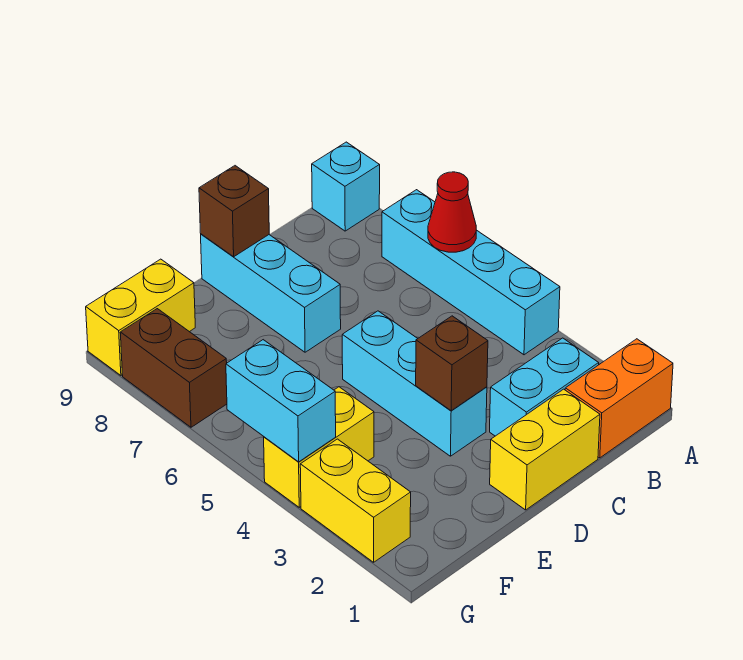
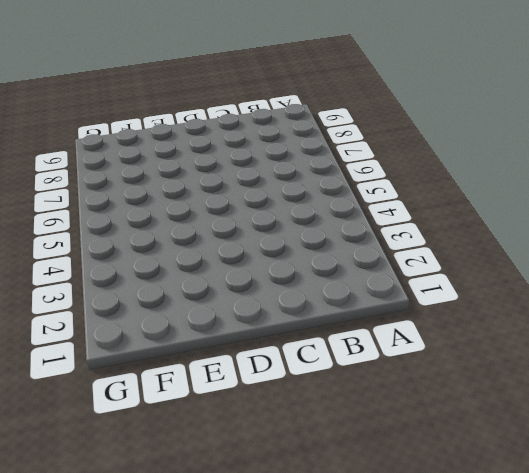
none -> orange brick A1:B1 level 1
none -> cyan brick A4:A7 level 1
none -> cyan brick A9 level 1

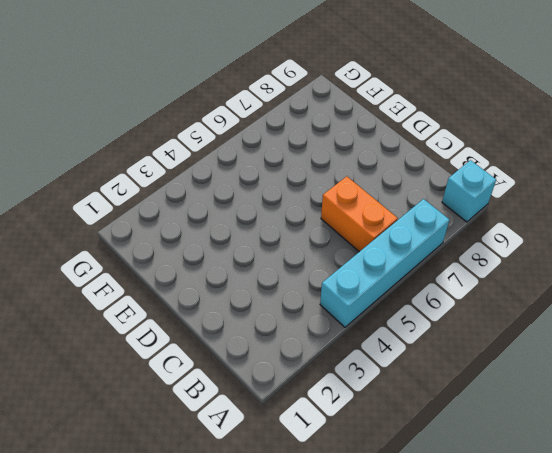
orange brick B6:C6 level 1 -> orange brick A1:B1 level 1
none -> cyan brick B2:C2 level 1
none -> yellow brick C1:D1 level 1
none -> cyan brick D3:D5 level 1

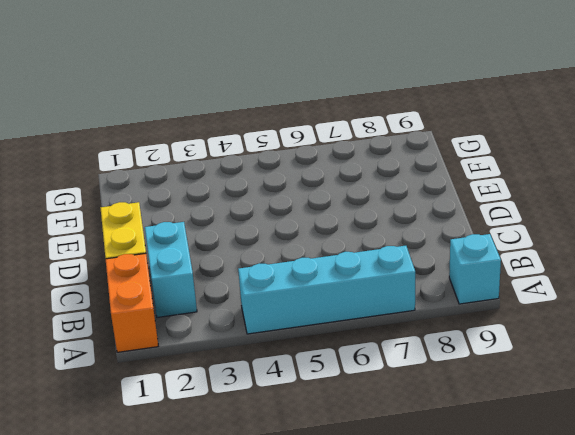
none -> cyan brick D3:D5 level 1
none -> cyan brick D7:D9 level 1
none -> yellow brick F4:G4 level 1

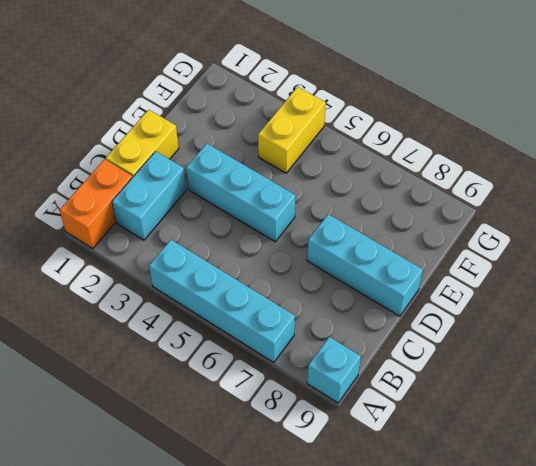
none -> yellow brick F9:G9 level 1
none -> yellow brick G2:G3 level 1
none -> brown brick G7:G8 level 1

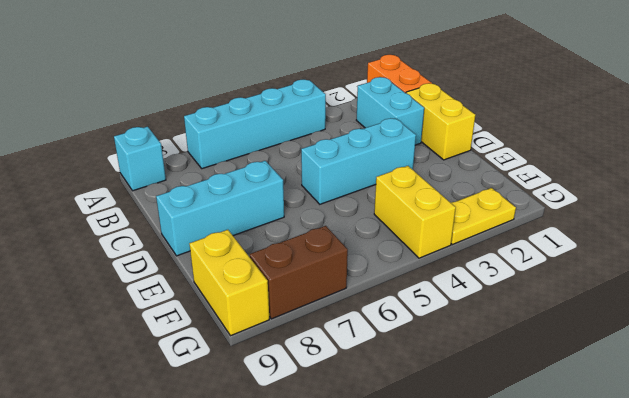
yellow plate G2:G3 level 1 -> yellow brick G2:G3 level 1
none -> red cone A6 level 2
none -> brown brick D3 level 2
none -> brown brick D9 level 2

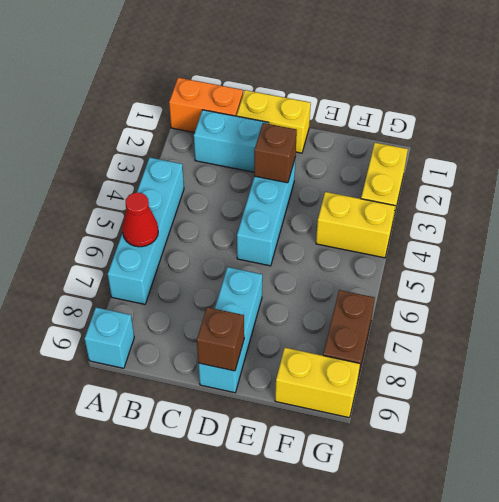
none -> cyan brick G4:G5 level 2

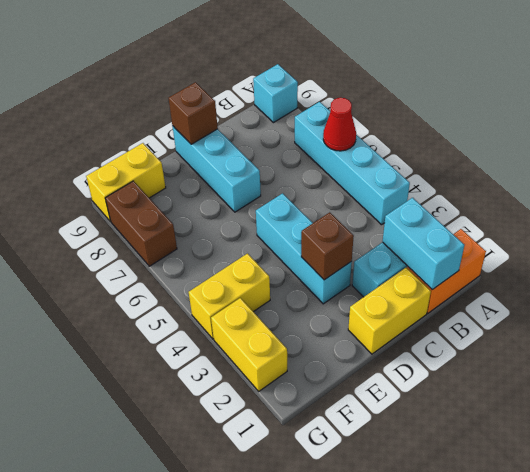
cyan brick B1:B2 level 2 -> cyan brick G4:G5 level 2

